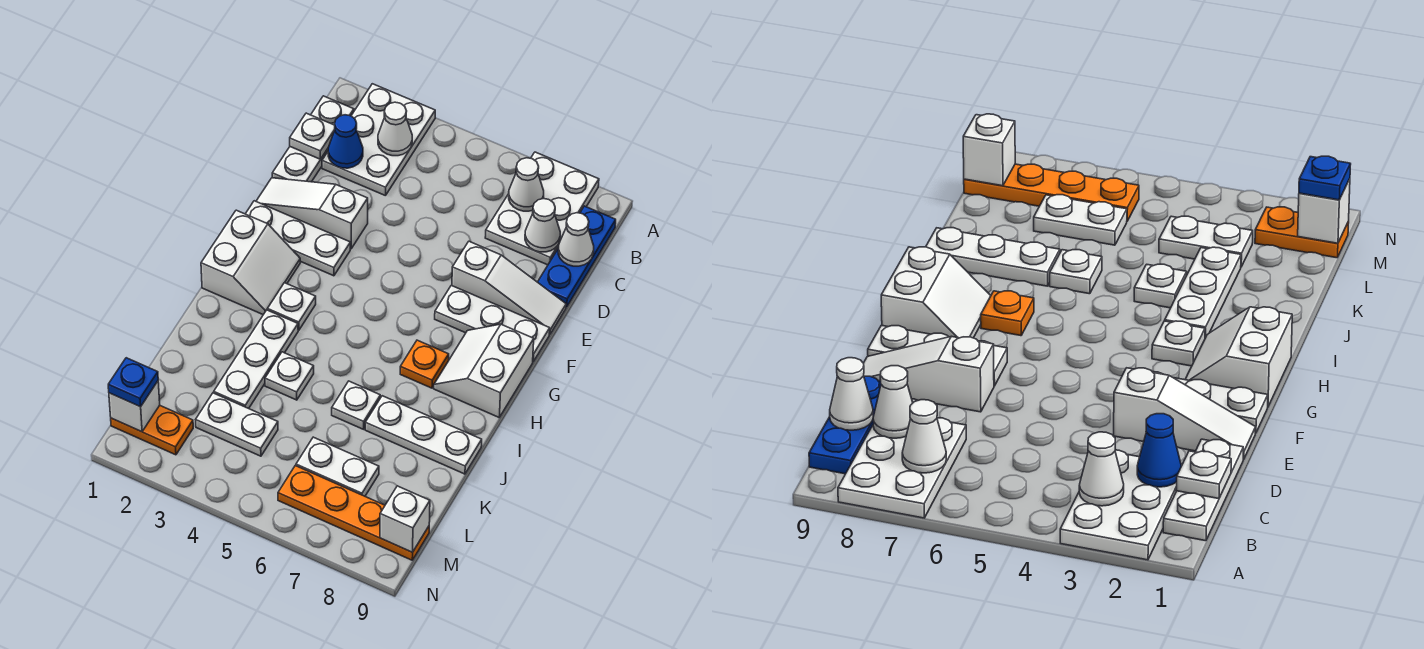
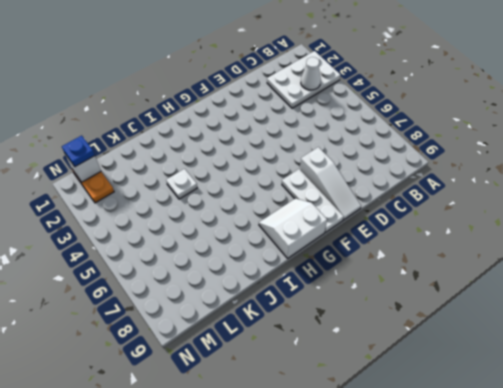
none -> white plate A7:C8 level 1
none -> white plate B1:D1 level 1
none -> blue plate B9:D9 level 1

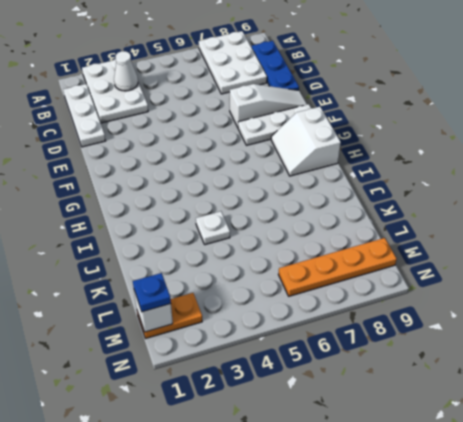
none -> white slope E1:E3 level 1 top 3
none -> white plate F1:F3 level 1
none -> white slope G1:H2 level 1 top 1

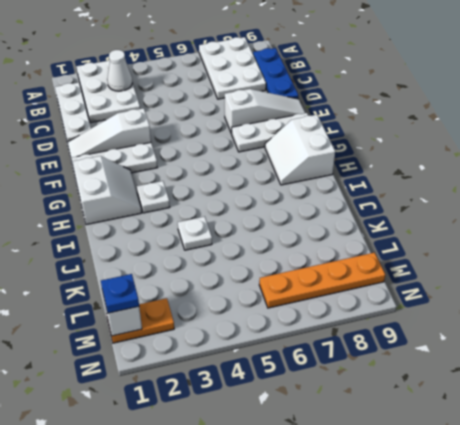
none -> orange plate H7 level 1
none -> white plate I3:K3 level 1
none -> white plate J6 level 1

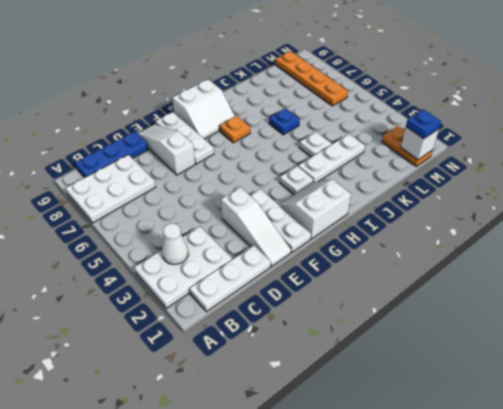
blue plate J6 level 1 -> white plate J6 level 1
none -> white plate J7:J9 level 1
none -> white plate L3:L4 level 1
none -> white plate L6:L7 level 1

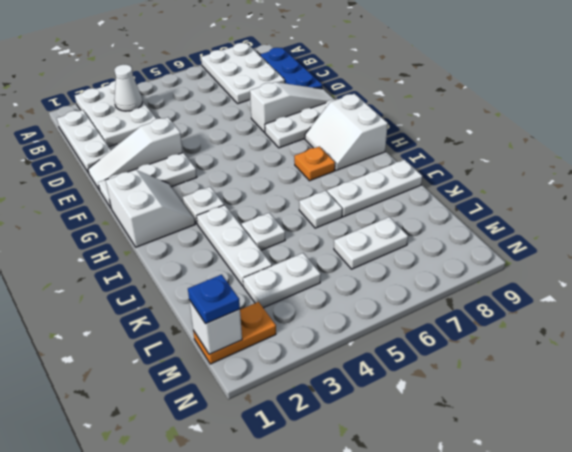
none -> orange plate M6:M9 level 1
none -> white cone B7 level 2
none -> white plate C1 level 2

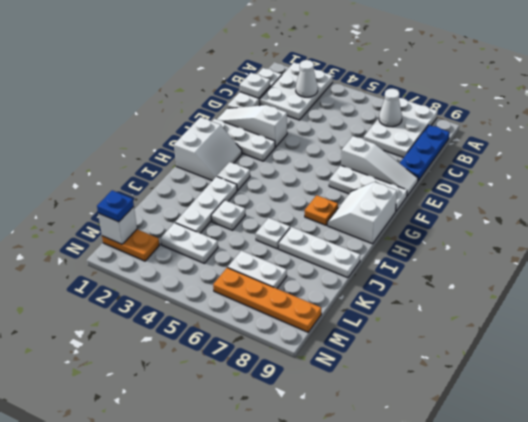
none -> blue cone C2 level 2
none -> white cone C8 level 2
none -> white cone C9 level 2

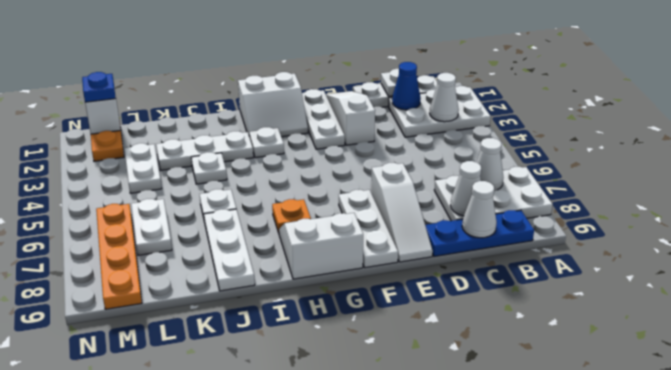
none -> white brick M9 level 2

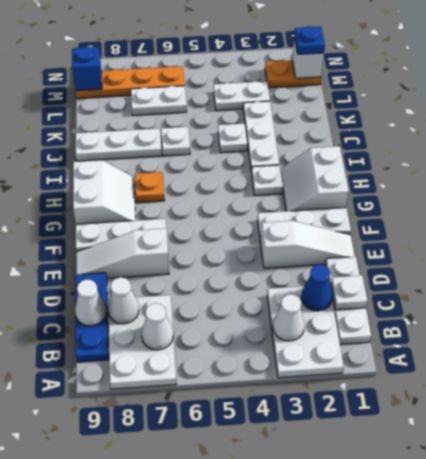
blue brick M9 level 2 -> white brick M9 level 2

